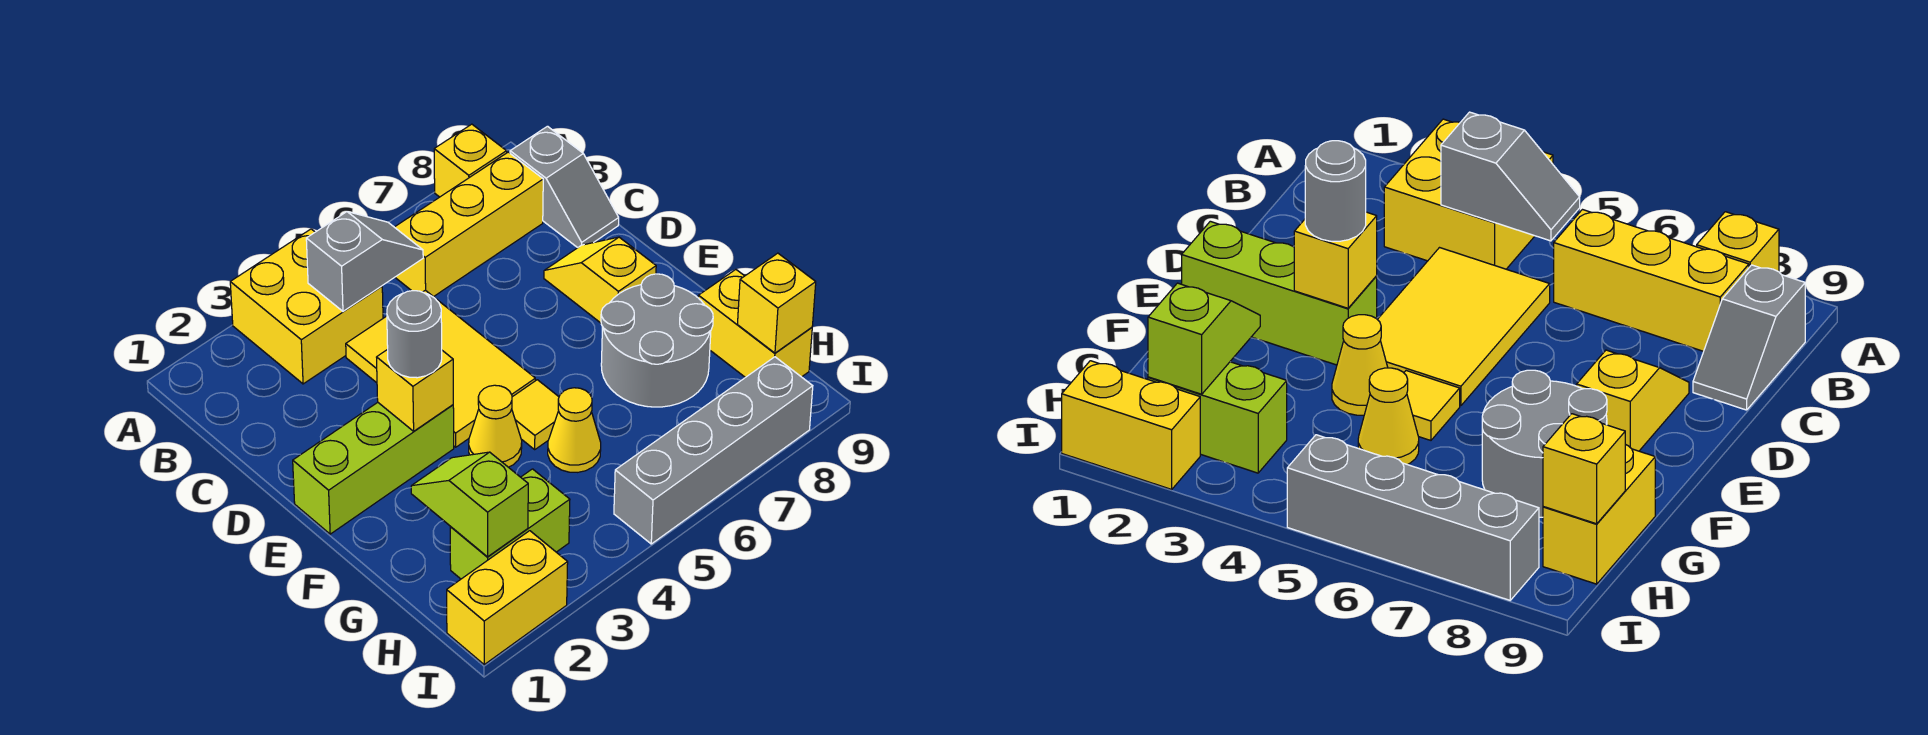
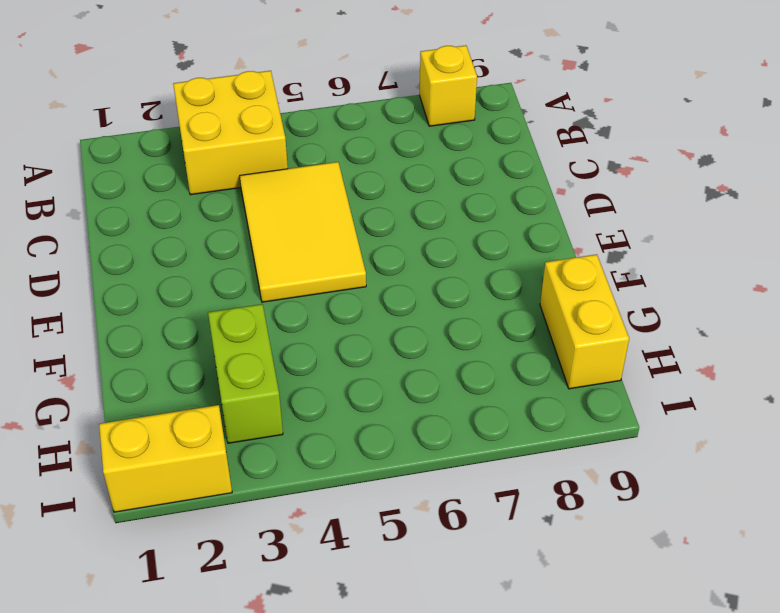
lime brick G3:H3 level 1 -> lime brick H2:H3 level 1
none -> yellow brick B6:B8 level 1
none -> grey slope B9:C9 level 1 top B
none -> yellow slope D8:E8 level 1 top E

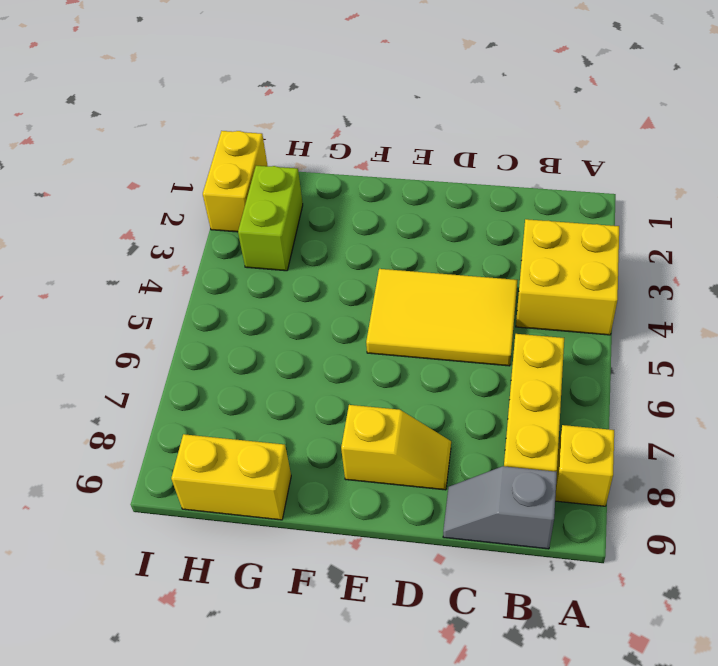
none -> lime brick E1:E3 level 1
none -> yellow cone F4 level 1
none -> yellow tile F5 level 1

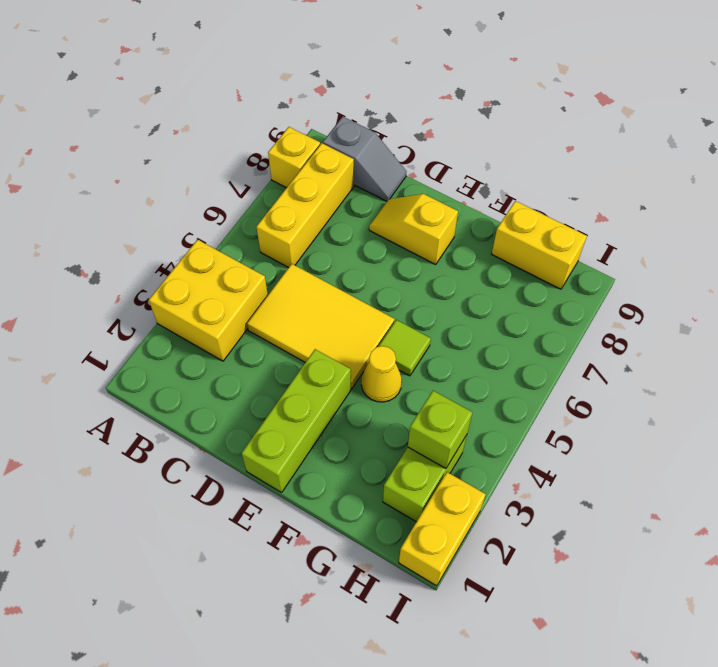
lime tile F5 level 1 -> yellow tile F5 level 1
lime brick H3 level 2 -> none
none -> grey round brick F7:G8 level 1
none -> yellow cone G5 level 1
none -> grey brick I5:I8 level 1

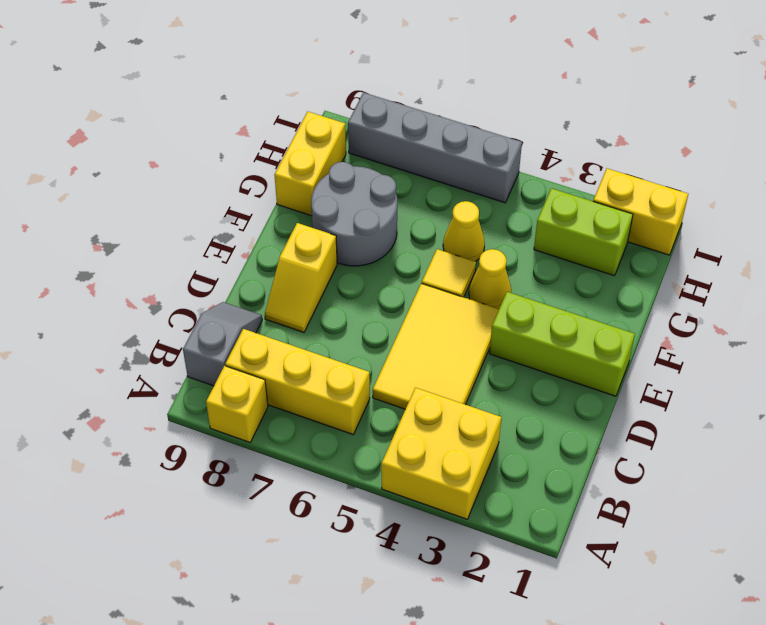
none -> grey slope B4:B5 level 2 top 4
none -> yellow brick E3 level 2
none -> lime slope G2:H2 level 2 top H

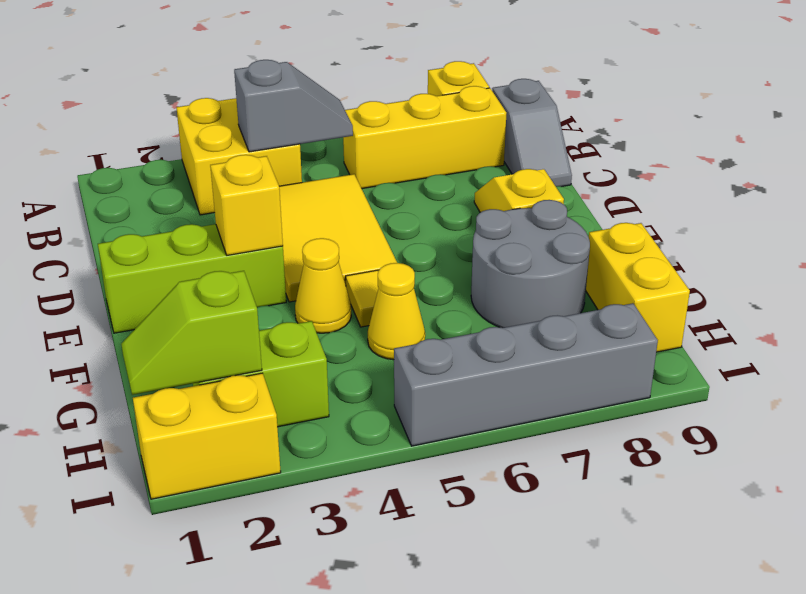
lime slope H1:H2 level 2 top 2 -> lime slope G2:H2 level 2 top H
none -> yellow brick H9 level 2
none -> grey round brick E3 level 3

